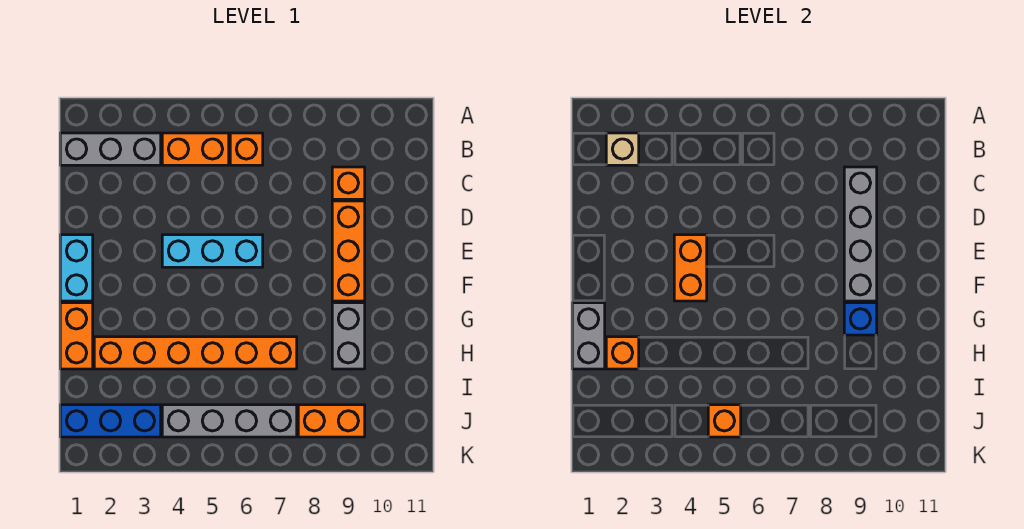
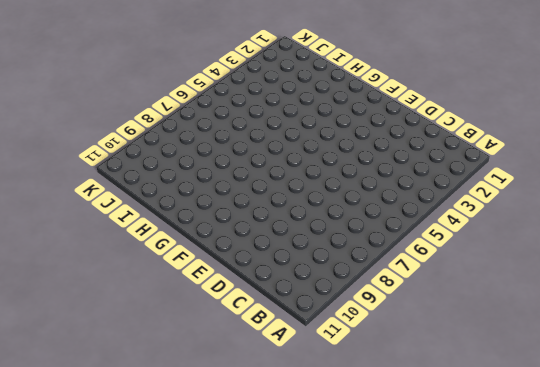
none -> grey brick B1:B3 level 1
none -> orange brick B4:B5 level 1
none -> orange brick B6 level 1

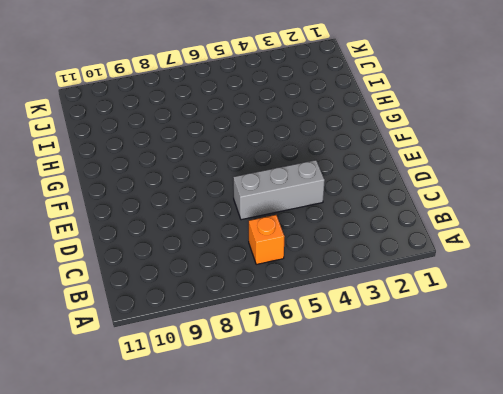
grey brick D4:D6 level 1 -> grey brick B1:B3 level 1
none -> orange brick B4:B5 level 1
none -> orange brick C9 level 1
none -> orange brick D9:F9 level 1

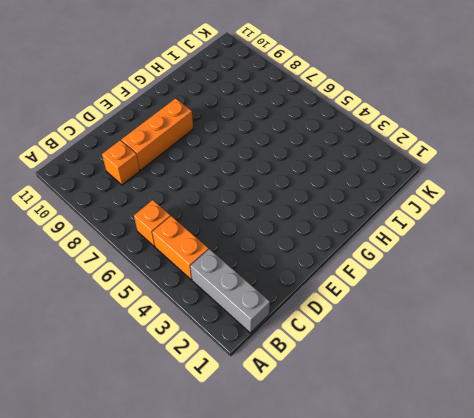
none -> cyan brick E1:F1 level 1
none -> cyan brick E4:E6 level 1
none -> orange brick G1:H1 level 1

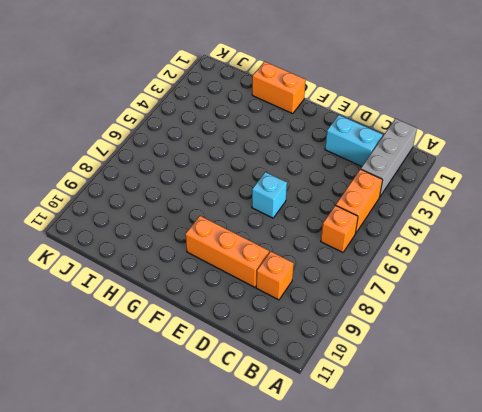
cyan brick C2:D2 level 1 -> cyan brick E1:F1 level 1
cyan brick E6 level 1 -> cyan brick E4:E6 level 1
none -> grey brick G9:H9 level 1
none -> orange brick H2:H7 level 1
none -> blue brick J1:J3 level 1

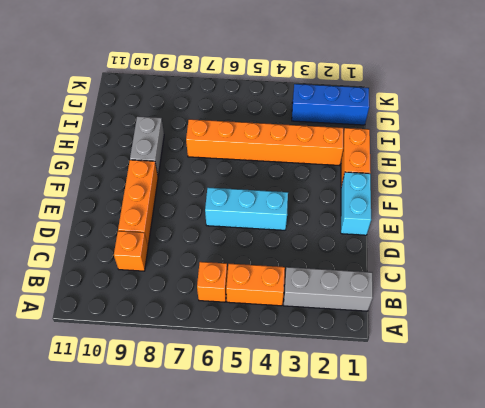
none -> grey brick J4:J7 level 1
none -> orange brick J8:J9 level 1
none -> tan brick B2 level 2

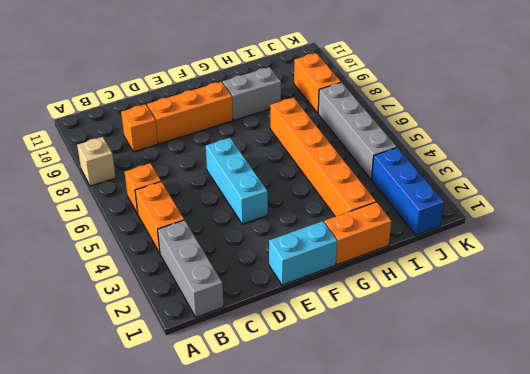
tan brick A8 level 1 -> tan brick B2 level 2
none -> grey brick C9:F9 level 2
none -> orange brick E4:F4 level 2
none -> grey brick G1:H1 level 2

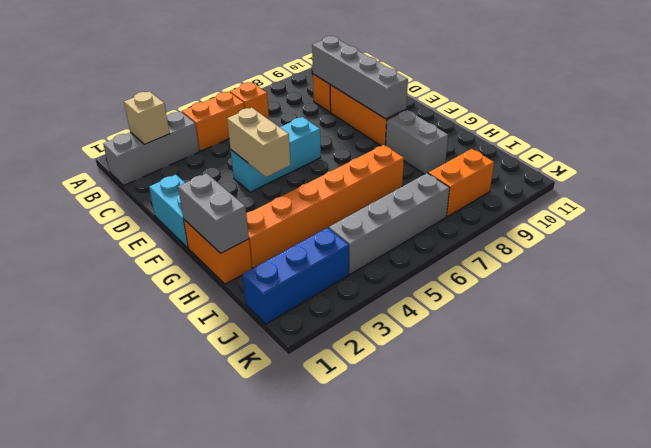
tan brick E4:F4 level 2 -> orange brick E4:F4 level 2
none -> blue brick G9 level 2
none -> orange brick H2 level 2
none -> orange brick J5 level 2

